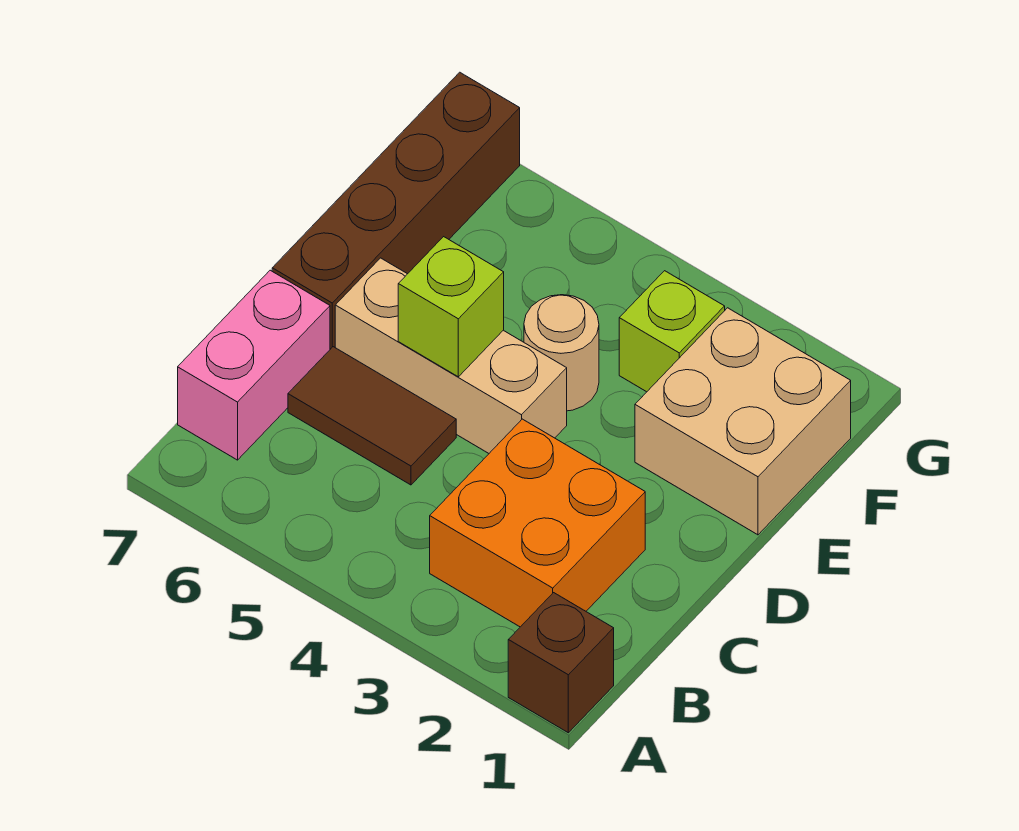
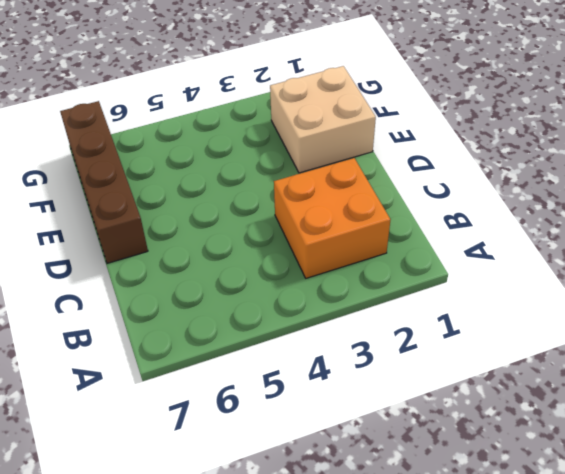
none -> brown brick A1 level 1
none -> pink brick B7:C7 level 1

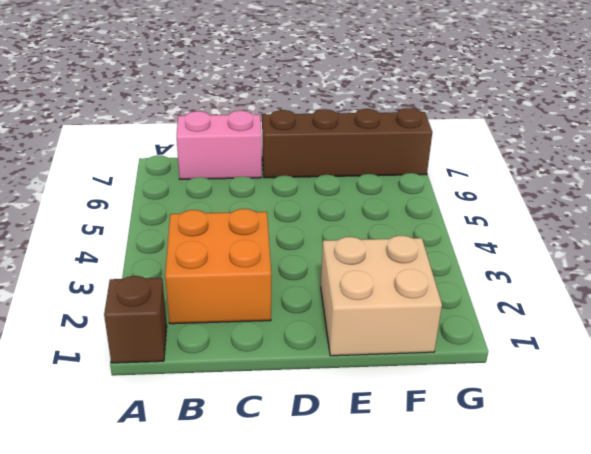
none -> brown tile C5:C6 level 1
none -> tan brick D4:D6 level 1

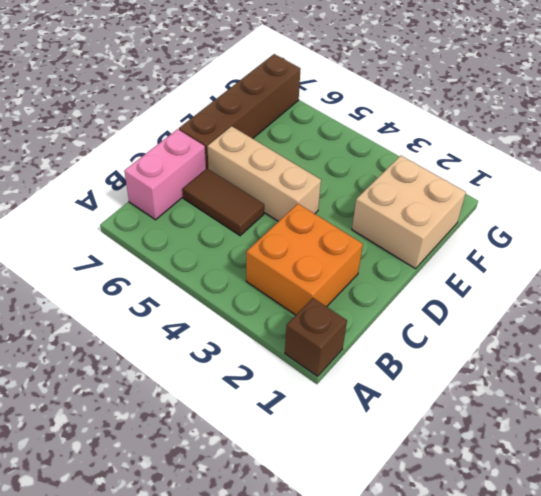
none -> tan round brick E4 level 1
none -> lime brick F3 level 1

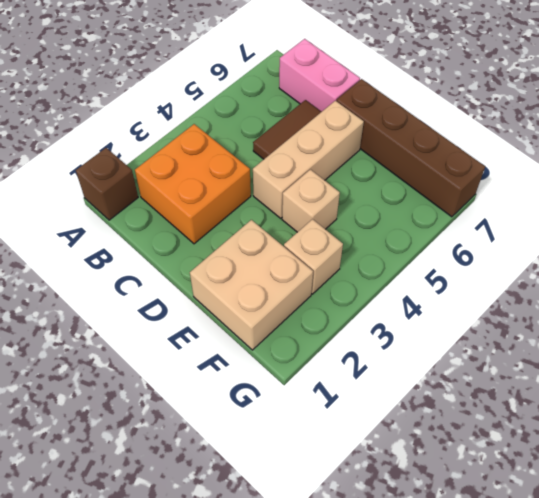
tan brick E4 level 1 -> tan round brick E4 level 1
tan brick F3 level 1 -> lime brick F3 level 1
none -> lime brick D5 level 2

